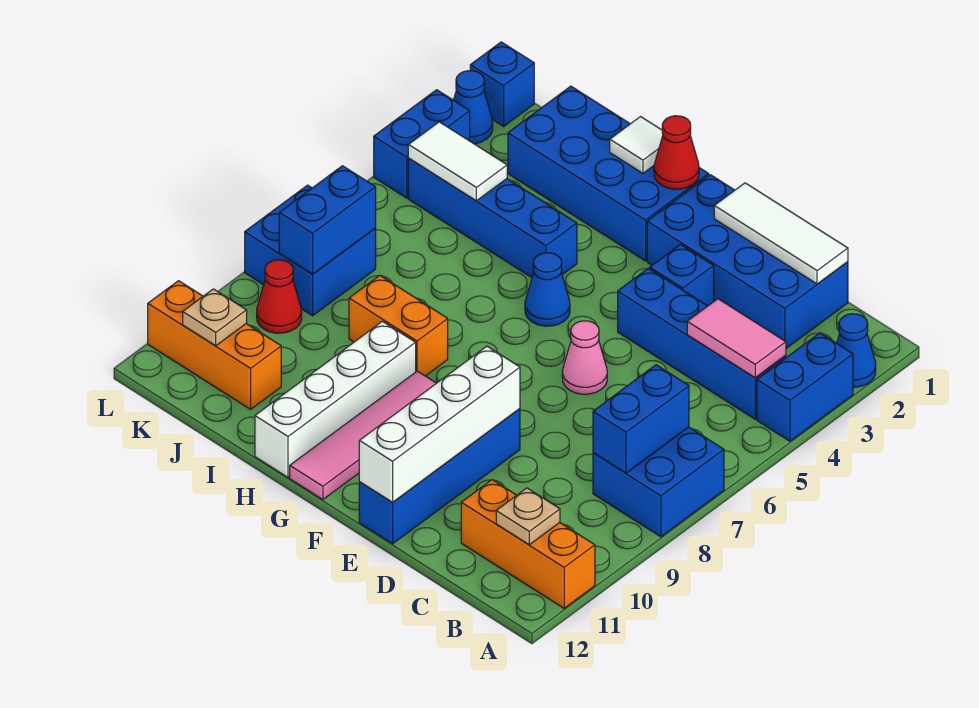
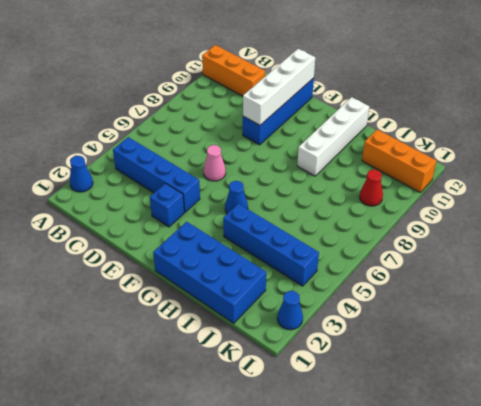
none -> blue brick A3:A4 level 1
none -> blue brick A7:B8 level 1
none -> blue brick C1:F2 level 1
none -> pink tile G9:G12 level 1

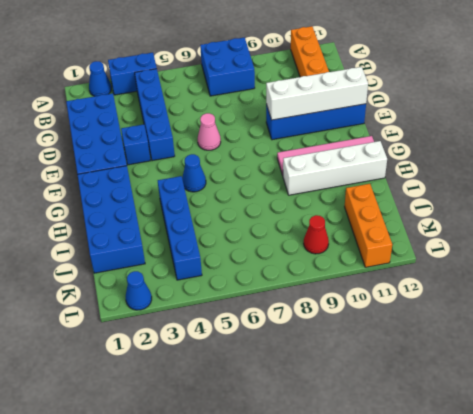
none -> orange brick H8:I8 level 1
none -> blue brick K7:L8 level 1
none -> blue brick L1 level 1
none -> blue brick L3:L4 level 1

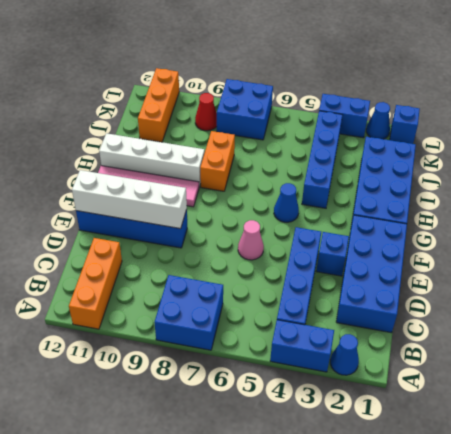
none -> pink tile B4:C4 level 2
none -> blue brick B7:B8 level 2
none -> tan plate B11 level 2
none -> white tile C1:E1 level 2

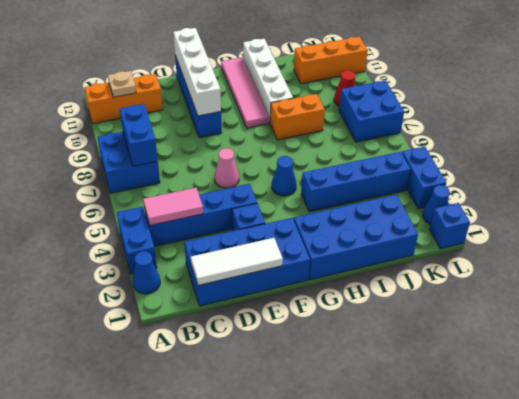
none -> red cone G1 level 2
none -> white tile H1 level 2
none -> white tile J4:K4 level 2
none -> blue brick K7:K8 level 2

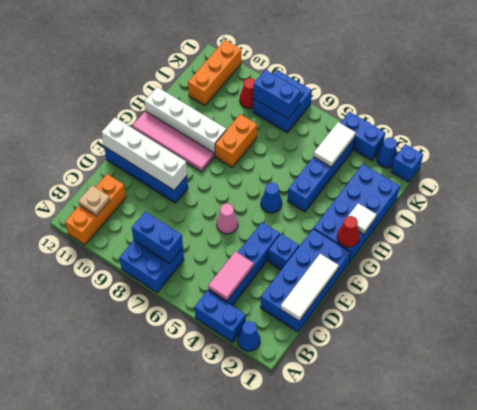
none -> tan plate K11 level 2

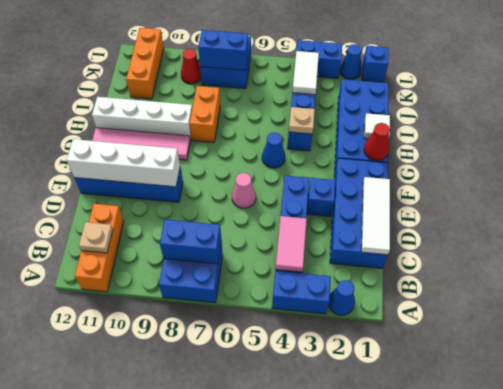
tan plate H4 level 2 -> tan plate K11 level 2

